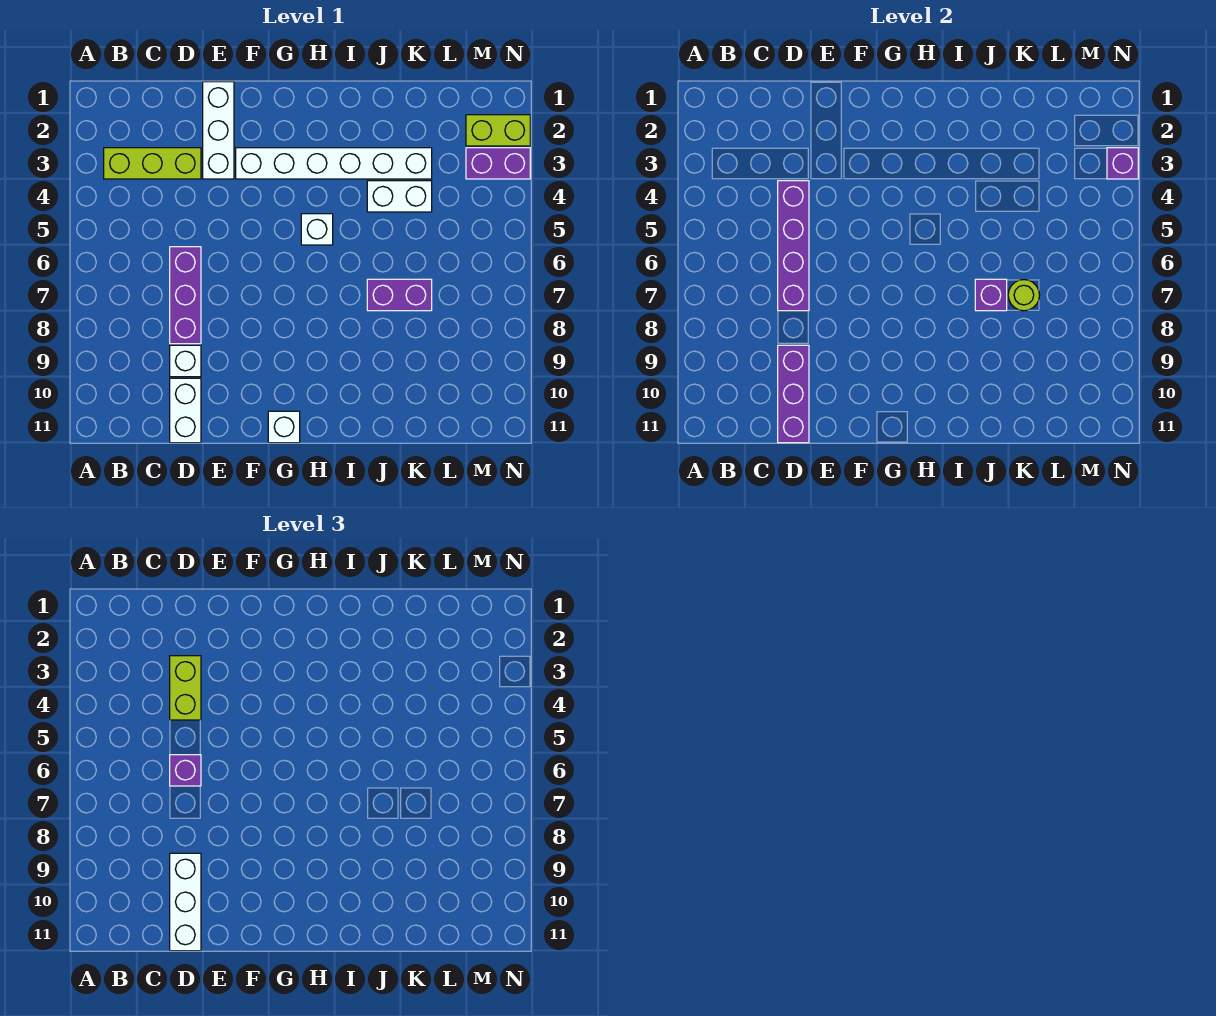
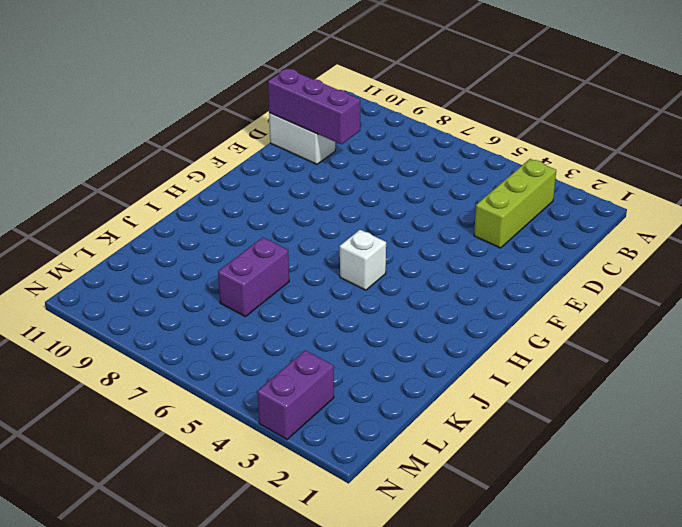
none -> purple brick D6:D8 level 1
none -> white brick D9 level 1
none -> white brick E1:E3 level 1

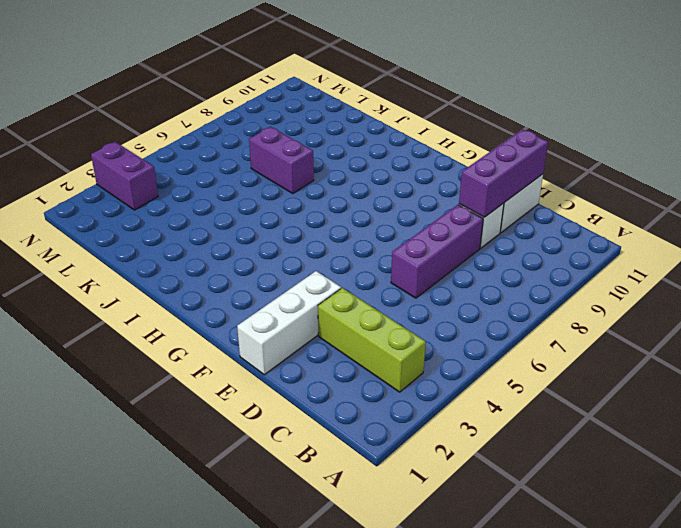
none -> white brick F3:K3 level 1
none -> white brick G11 level 1
none -> white brick H5 level 1

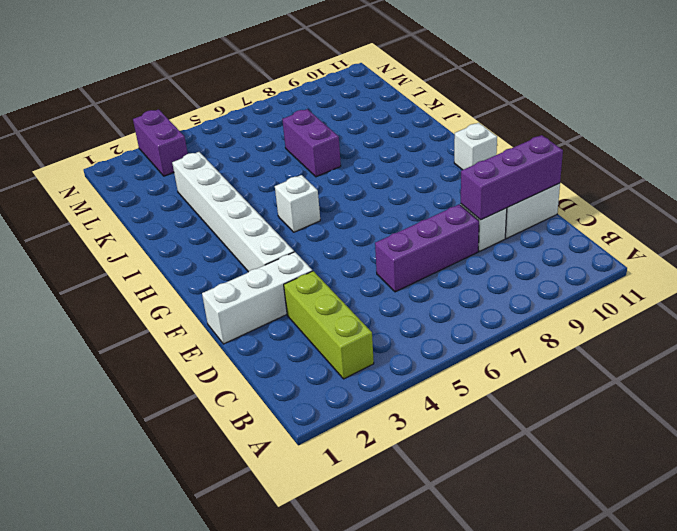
none -> white brick J4:K4 level 1
none -> lime brick M2:N2 level 1
none -> purple brick D4:D7 level 2

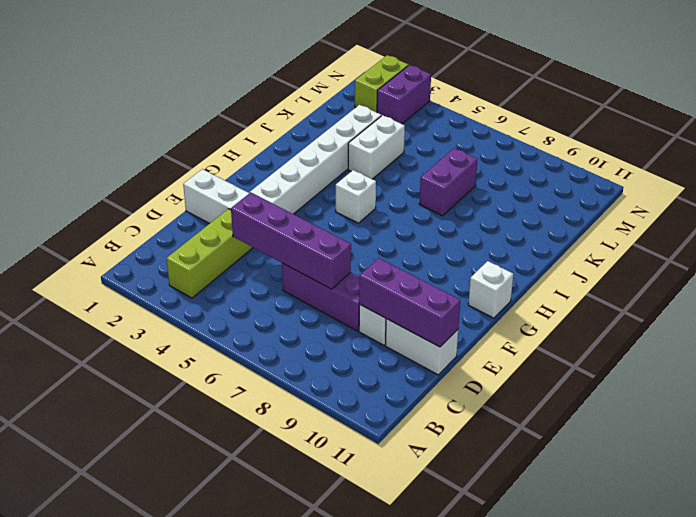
none -> purple brick J7 level 2
none -> lime round brick K7 level 2
none -> purple brick N3 level 2

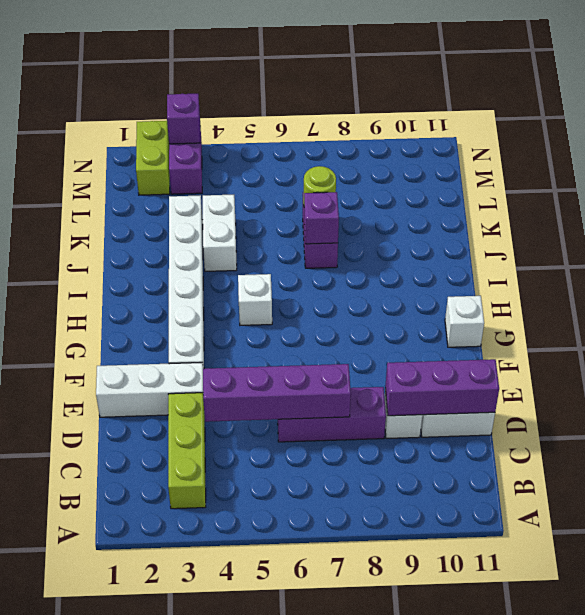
none -> lime brick D3:D4 level 3
none -> purple brick D6 level 3
none -> white brick D9:D11 level 3

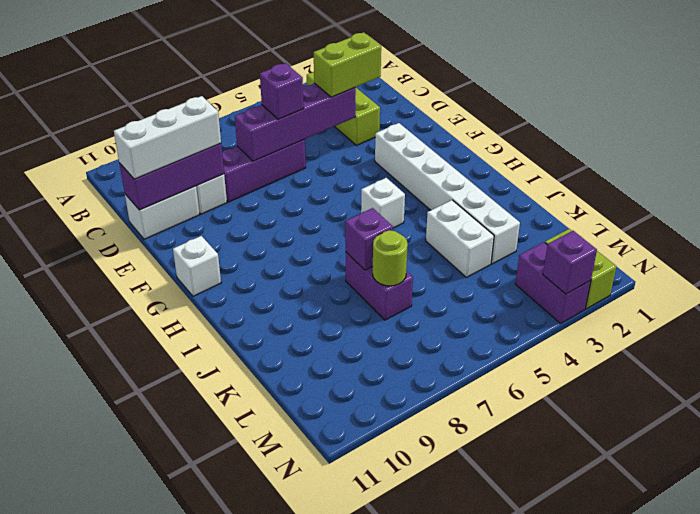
none -> white brick E1:E3 level 1

